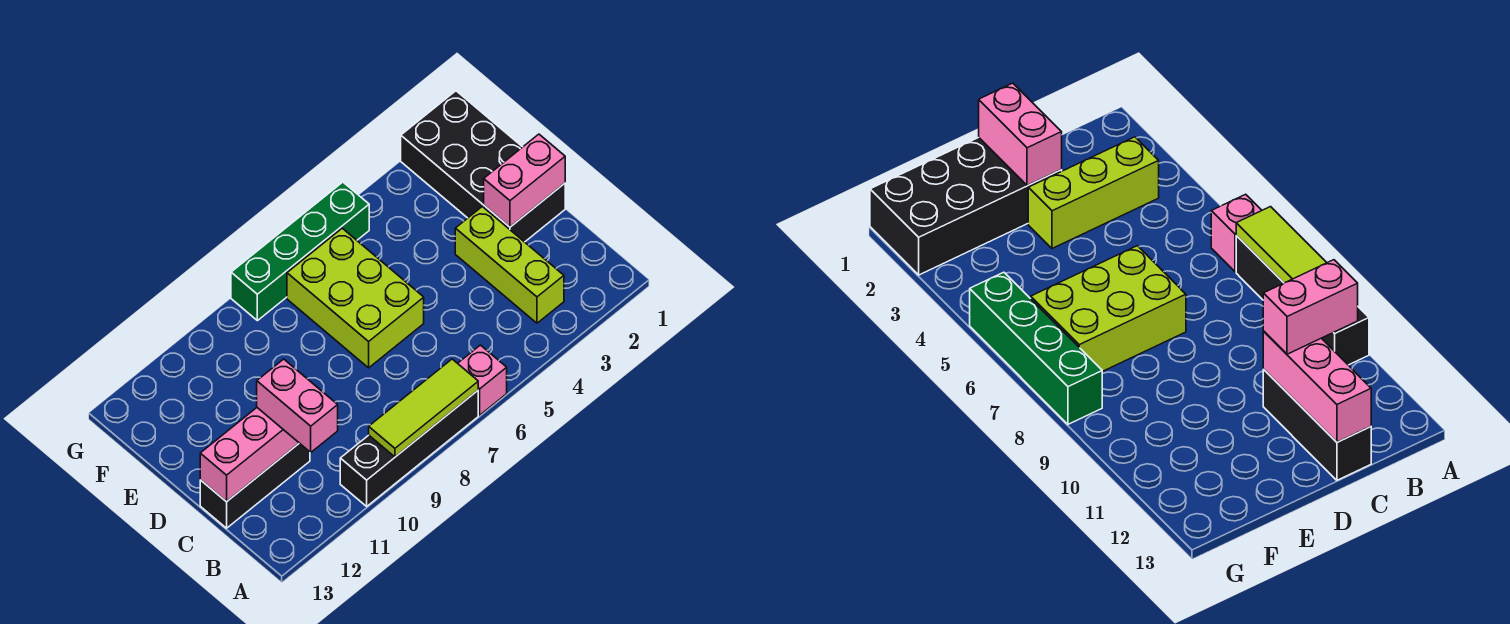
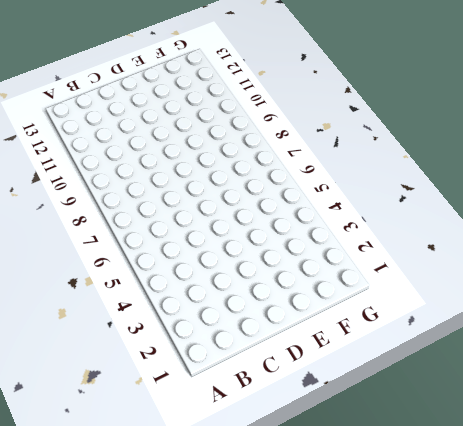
none -> pink brick A6 level 1
none -> black brick A7:A10 level 1

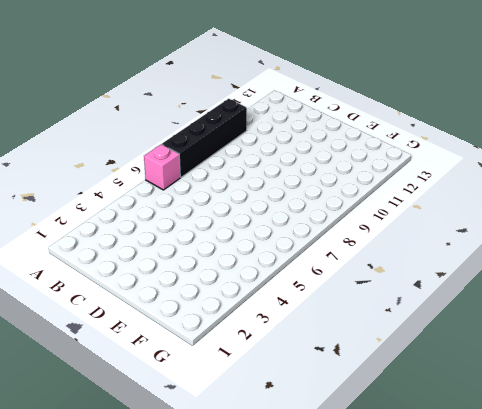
none -> lime brick B3:D3 level 1
none -> black brick C11:C13 level 1

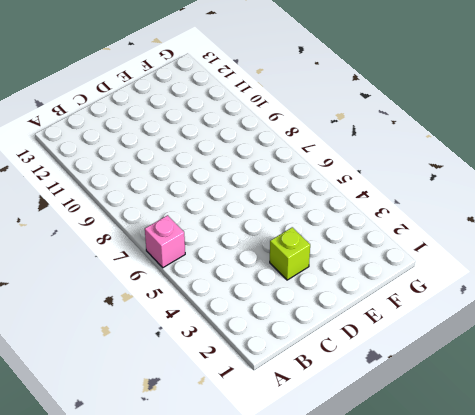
lime brick D3 level 1 -> lime brick B3:D3 level 1
none -> black brick A7:A10 level 1
none -> black brick C11:C13 level 1

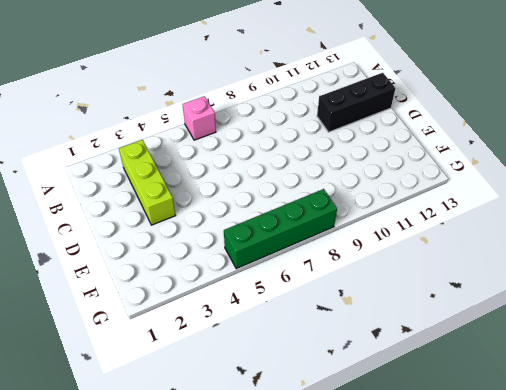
none -> black brick A7:A10 level 1
none -> black brick D1:G2 level 1

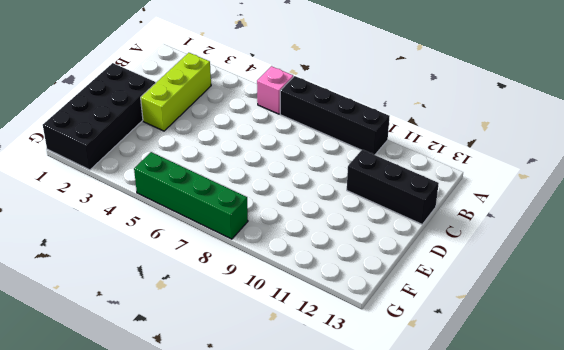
none -> lime brick D6:F7 level 1
none -> lime tile A7:A9 level 2

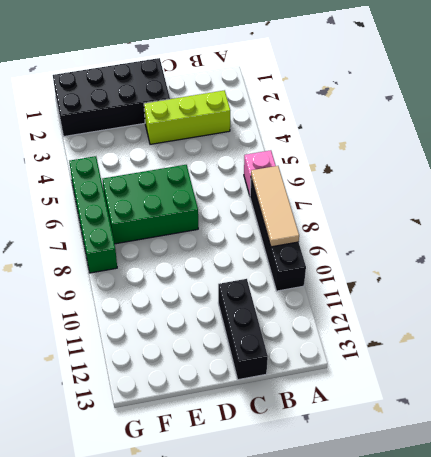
tan tile A7:A9 level 2 -> lime tile A7:A9 level 2
green brick D6:F7 level 1 -> lime brick D6:F7 level 1
none -> pink brick C11:C13 level 2
none -> pink brick D1:D2 level 2

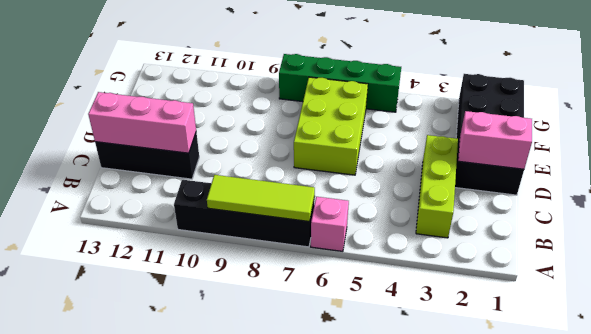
none -> pink brick B11:C11 level 3

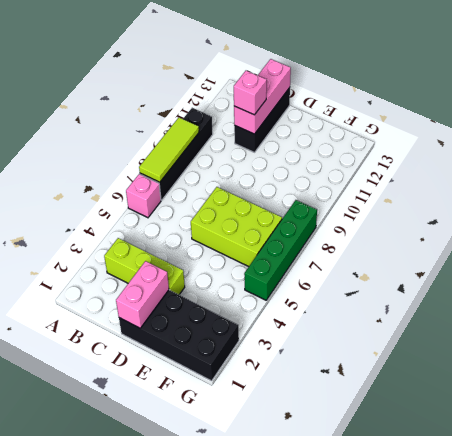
pink brick C11 level 3 -> pink brick B11:C11 level 3

